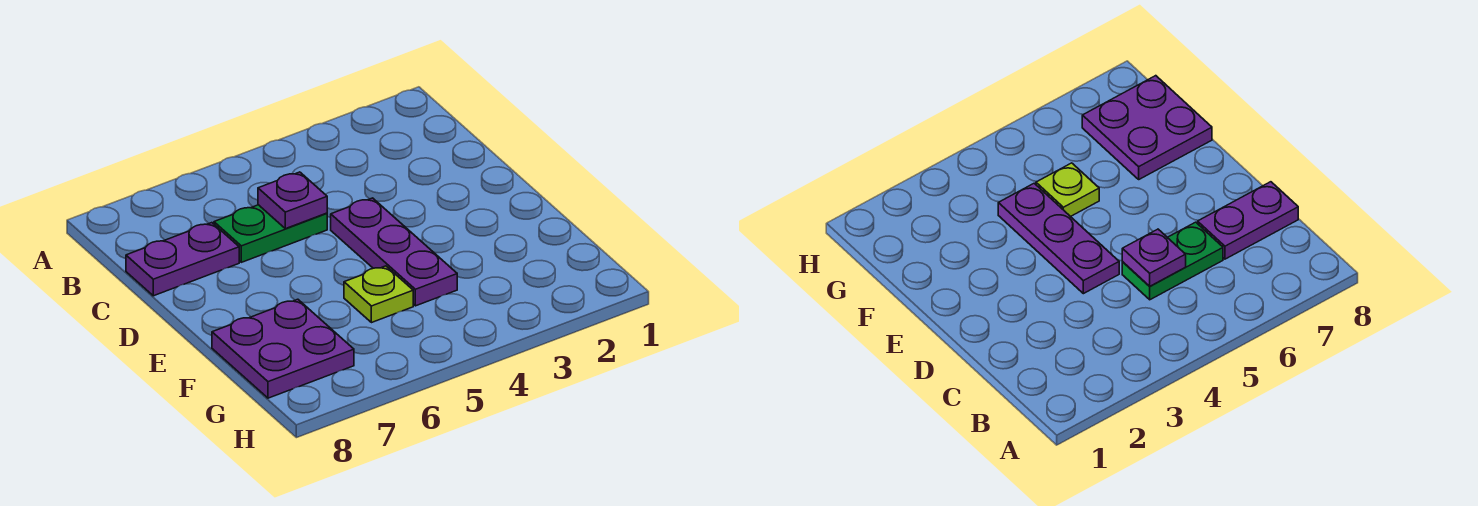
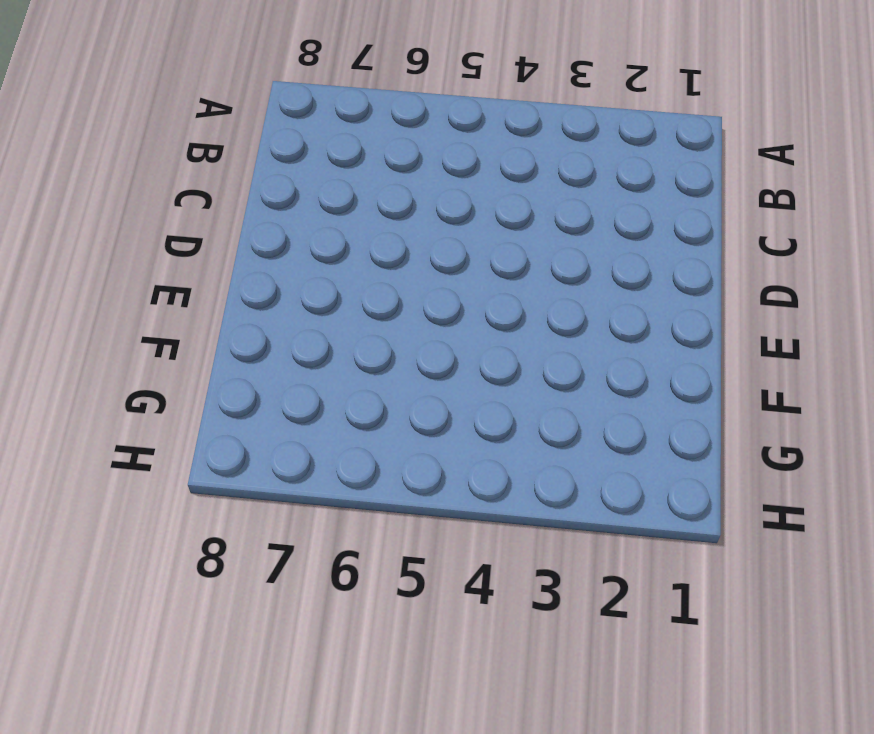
none -> green plate C5:C6 level 1
none -> purple plate C7:C8 level 1

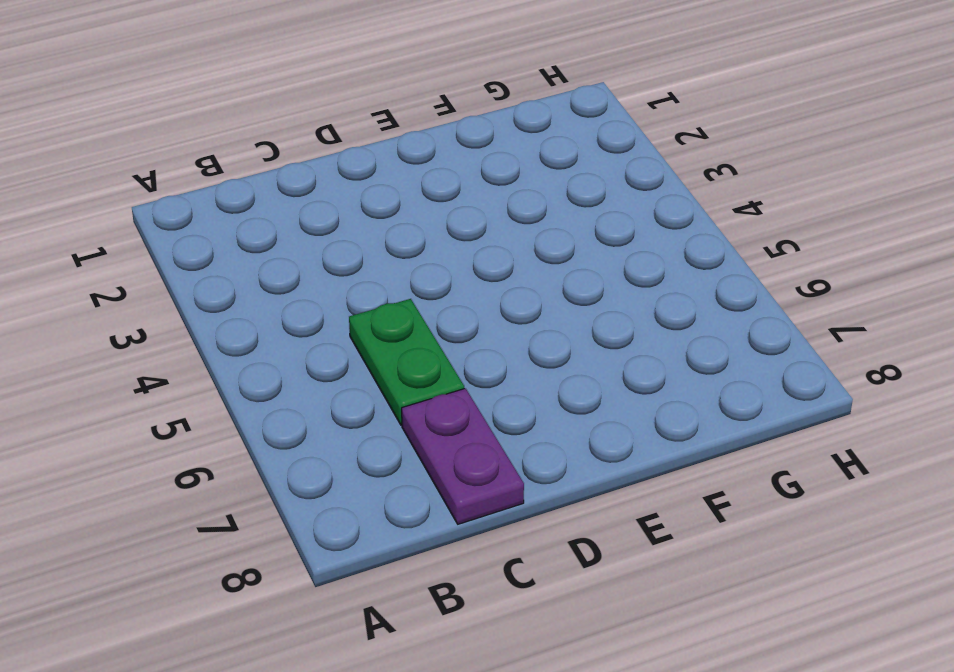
none -> purple plate D4:F4 level 1
none -> lime plate F5 level 1

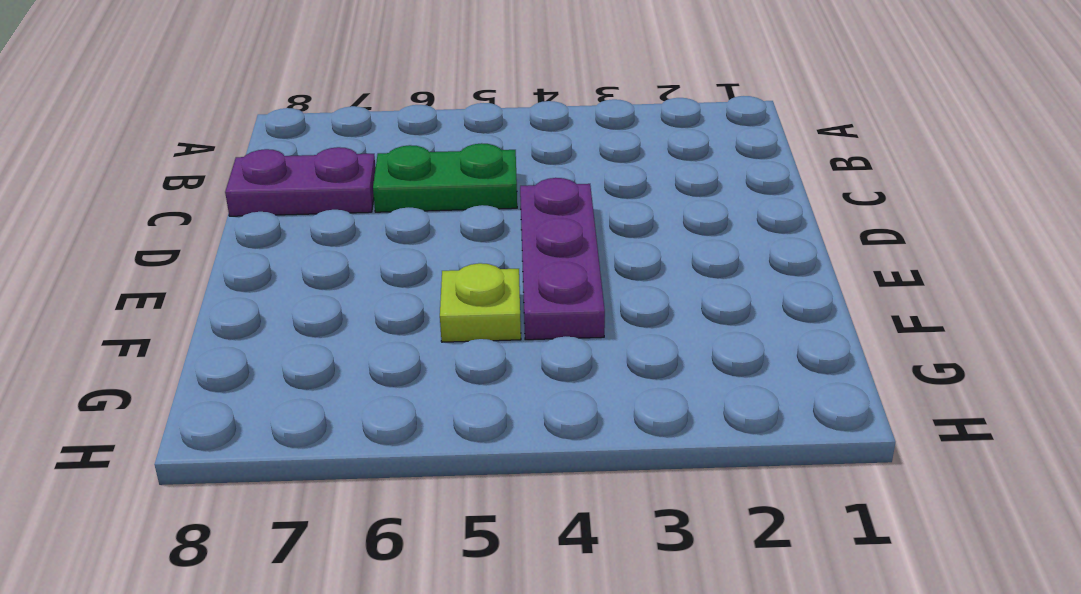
none -> purple plate F7:G8 level 1
none -> purple plate C5 level 2

